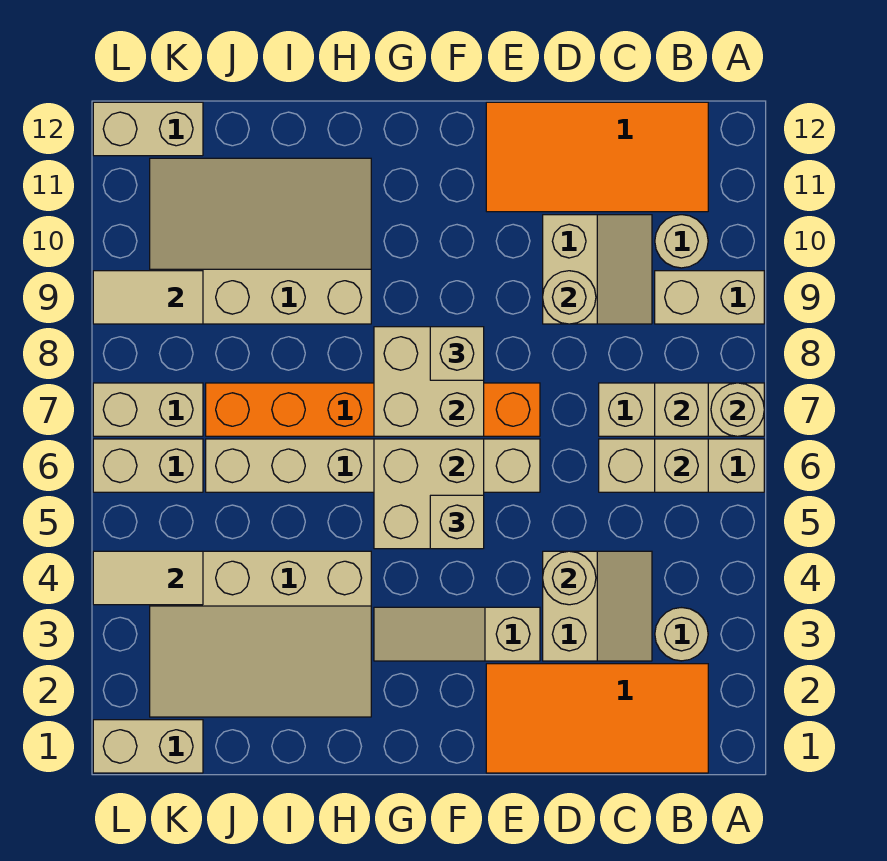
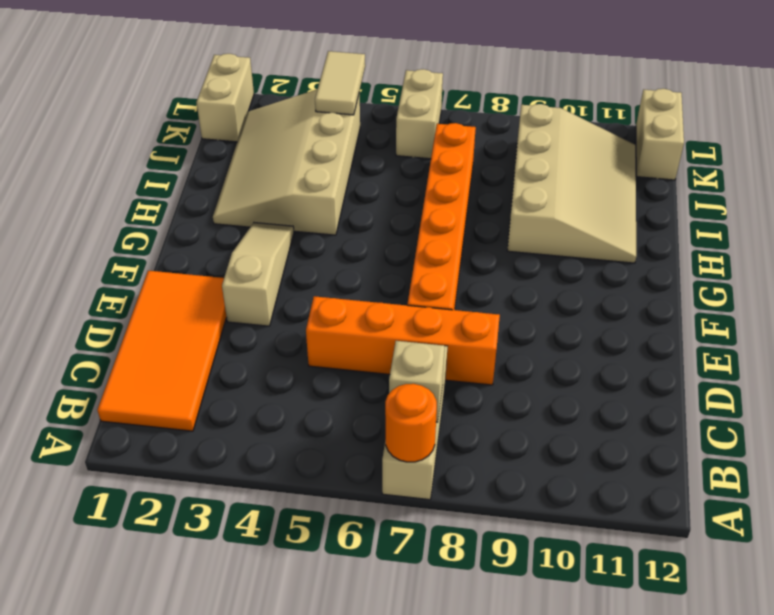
orange round brick A7 level 2 -> tan round brick A7 level 2
orange brick D5:D8 level 1 -> none
none -> tan brick A6:C6 level 1
none -> tan brick A9:B9 level 1
none -> tan round brick B3 level 1

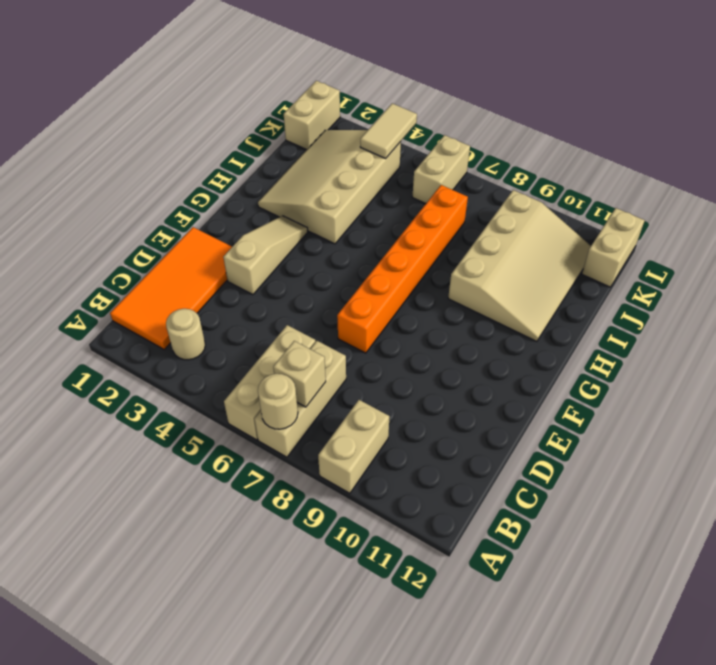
none -> tan round brick B10 level 1
none -> orange tile B11:E12 level 1
none -> tan slope C3:D4 level 1 top D

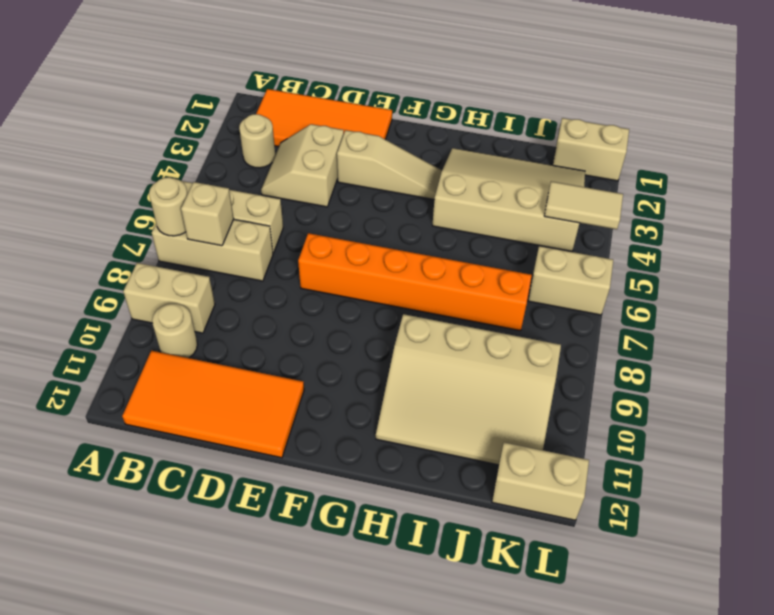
none -> tan slope C9:D10 level 1 top D
none -> tan brick E6:J6 level 1
none -> tan brick K7:L7 level 1

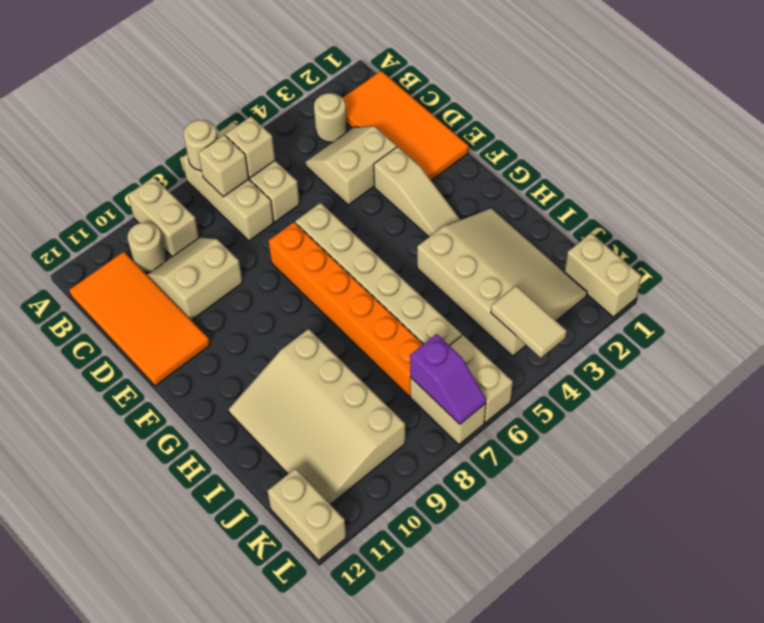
purple slope K7:L7 level 2 top K -> none
none -> tan round brick D4 level 2
none -> tan round brick D9 level 2
none -> tan brick F5:G6 level 2

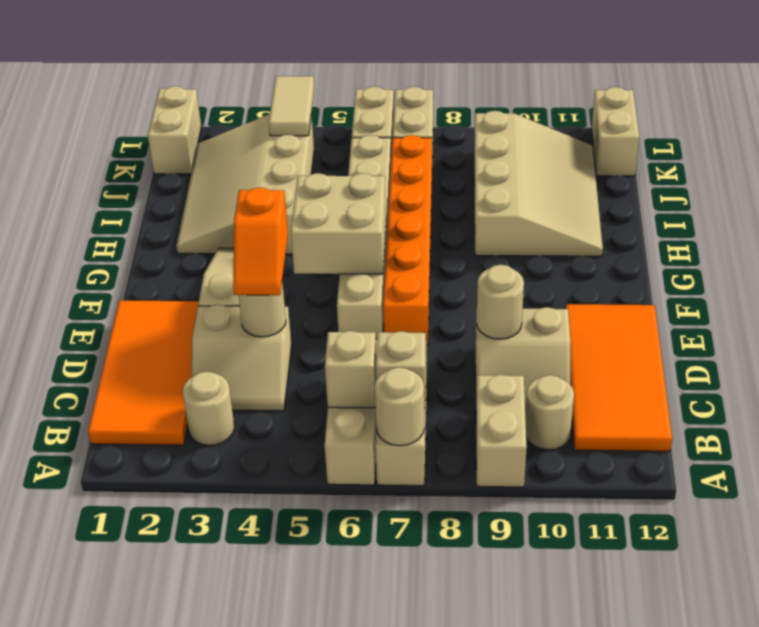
orange slope D4:E4 level 3 top E -> none
none -> tan brick F7:G8 level 2
none -> tan tile K9:L9 level 2
none -> tan brick F5 level 3

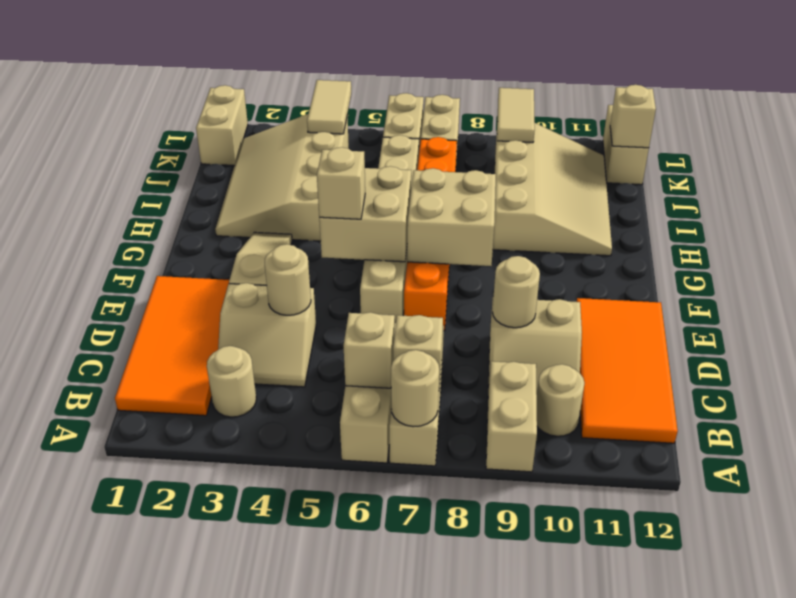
tan brick K12 level 2 -> tan brick F8 level 3

